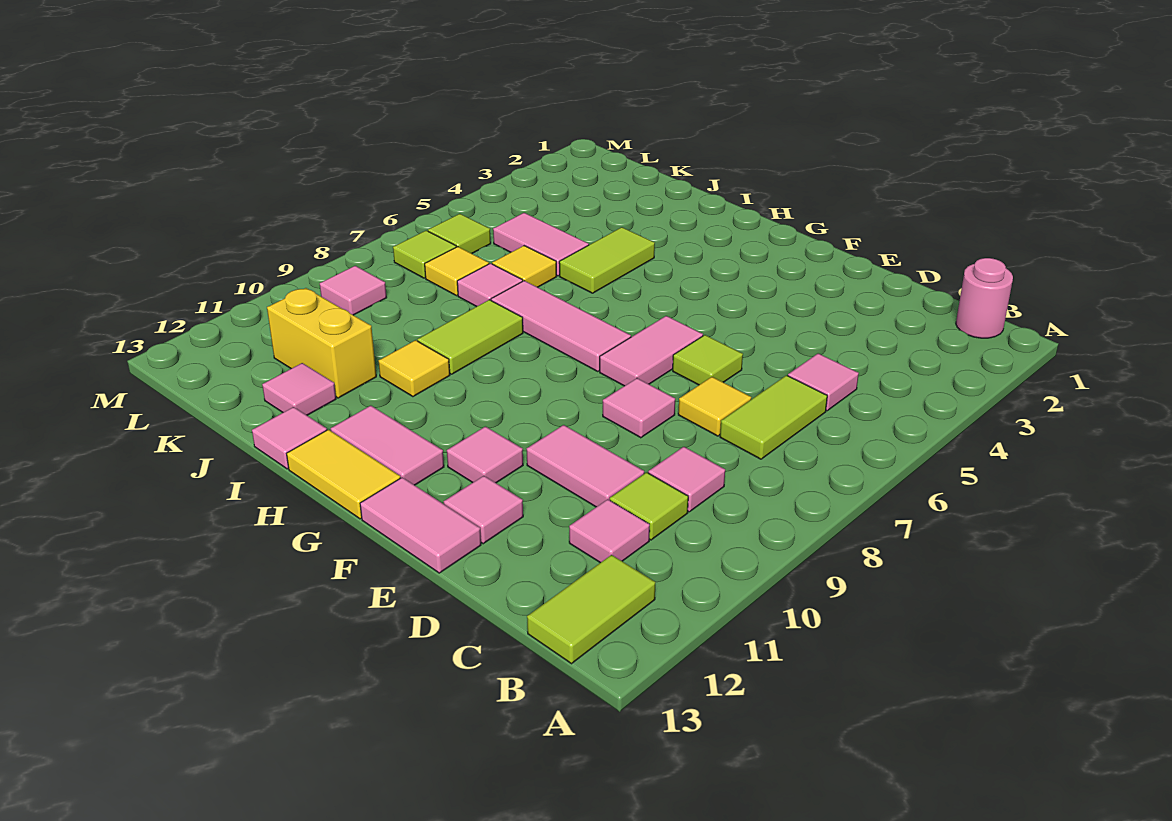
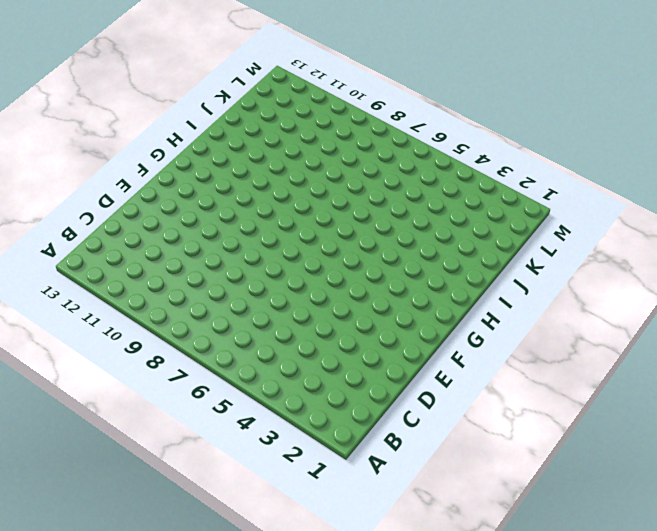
none -> pink round brick B1 level 1
none -> lime tile B12:B13 level 1
none -> pink tile C5 level 1
none -> lime tile C6:C7 level 1

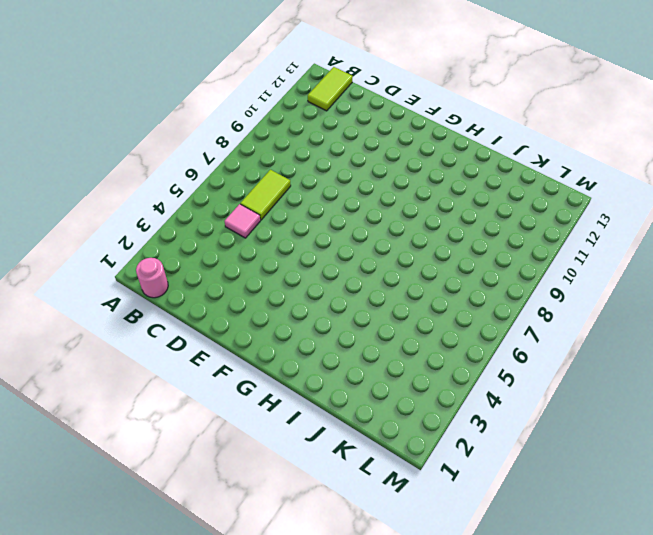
none -> pink tile C9 level 1
none -> lime tile C10 level 1
none -> pink tile C11 level 1
none -> yellow tile D7 level 1

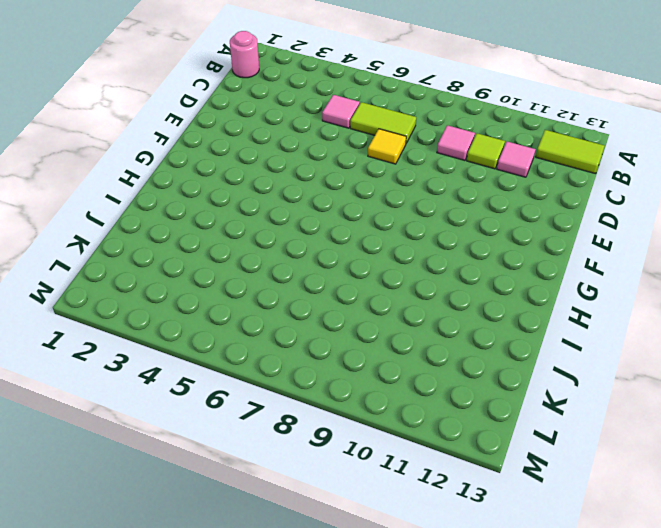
none -> pink tile D10:E10 level 1
none -> lime tile E6 level 1
none -> pink tile E8 level 1
none -> pink tile E12 level 1

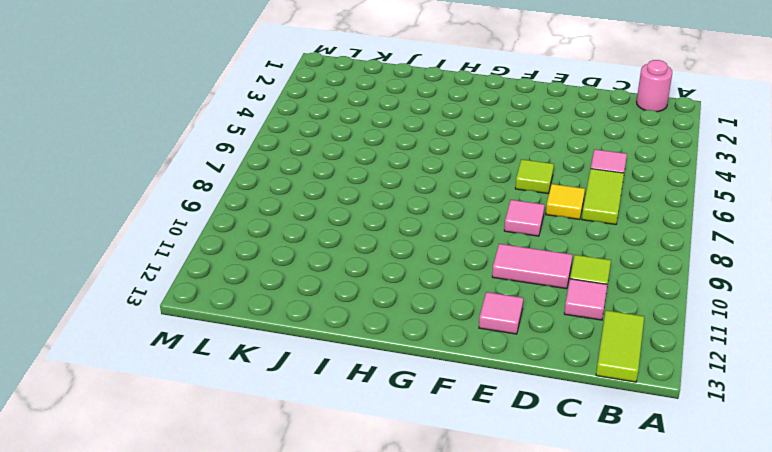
none -> pink tile C9 level 1
none -> pink tile E13:F13 level 1
none -> pink tile F6:F7 level 1
none -> pink tile F11 level 1

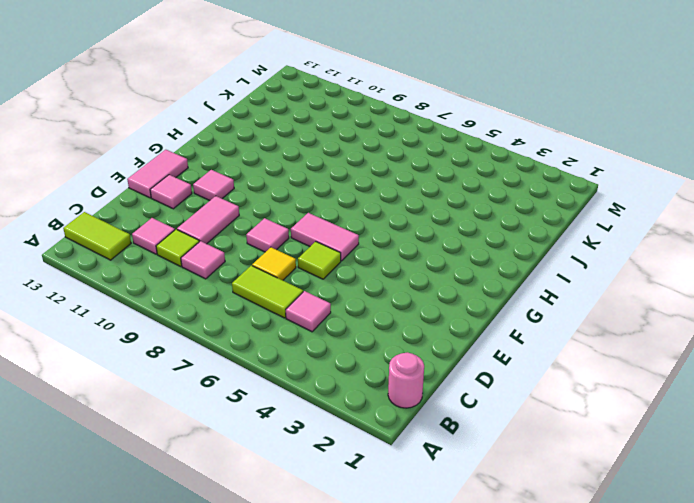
none -> pink tile G7:I7 level 1
none -> pink tile G12:H12 level 1
none -> yellow tile G13:H13 level 1
none -> lime tile I4:I5 level 1

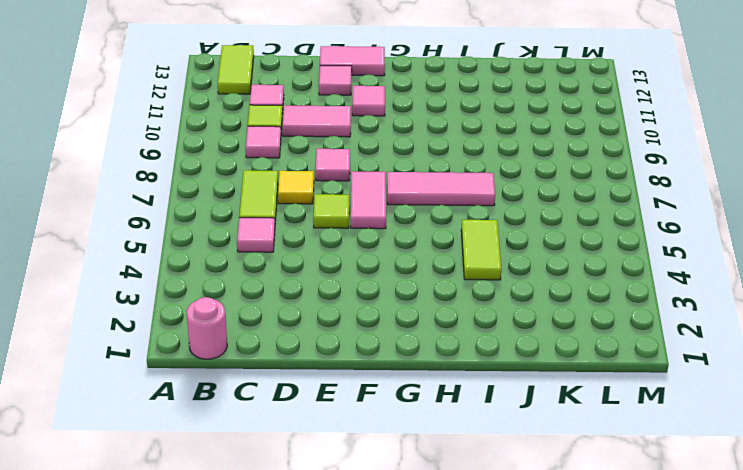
none -> pink tile G12:H12 level 1
none -> yellow tile G13:H13 level 1
none -> lime tile I8:I9 level 1
none -> yellow tile I10 level 1

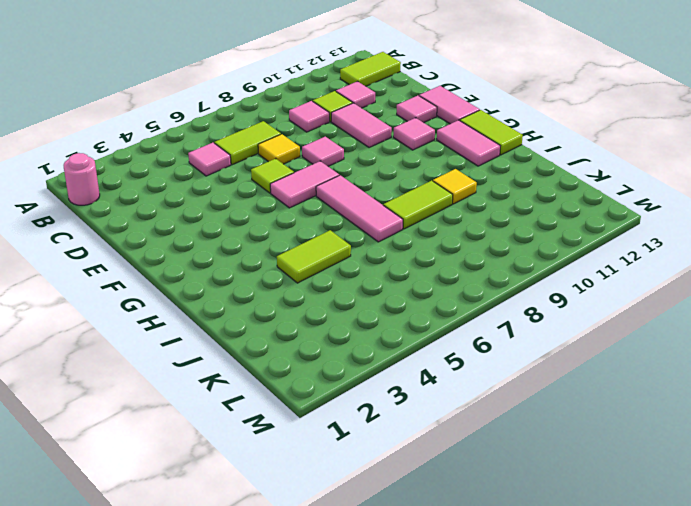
lime tile G13:H13 level 1 -> yellow tile G13:H13 level 1
none -> pink tile I13 level 1
none -> pink tile J5:K5 level 1
none -> yellow tile J6 level 1
none -> pink tile J7 level 1

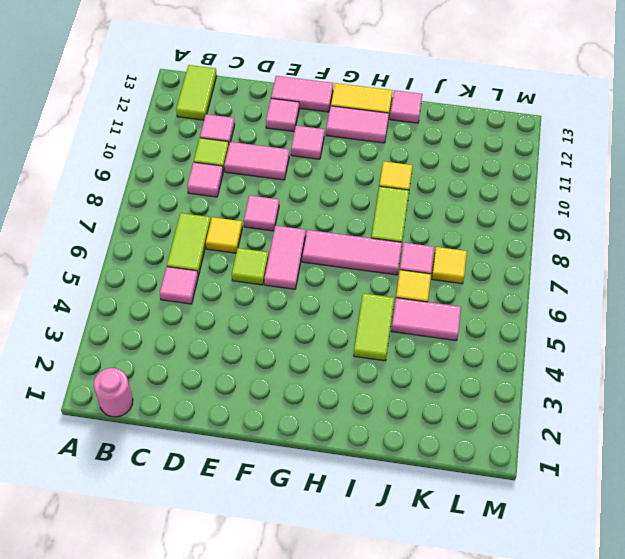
none -> yellow brick J11:K11 level 1
none -> pink tile J12 level 1
none -> lime tile L6 level 1
none -> lime tile L7 level 1

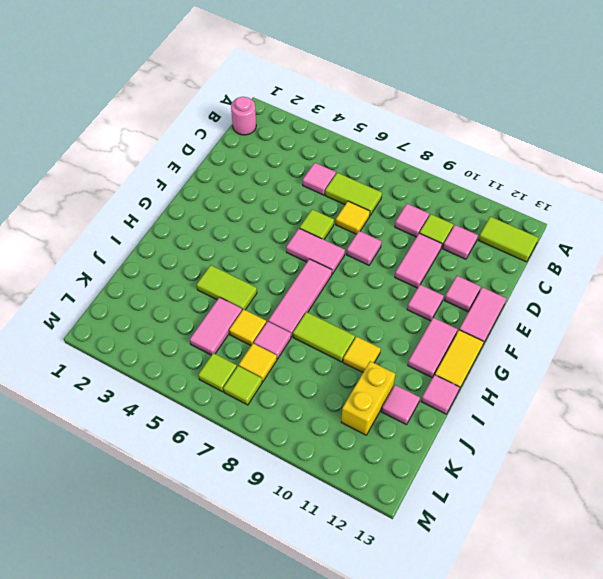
none -> pink tile L9 level 1

